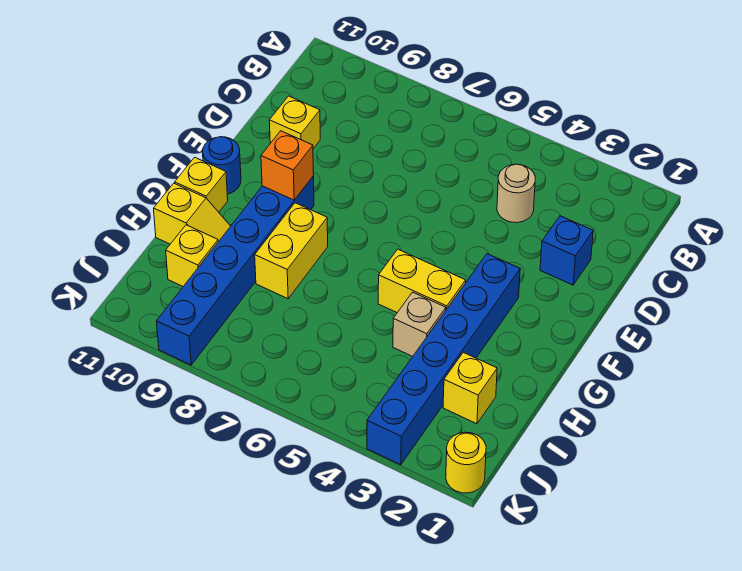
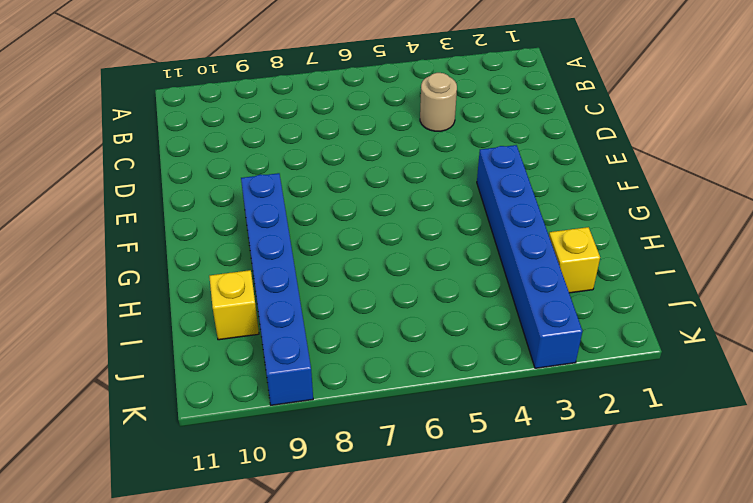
none -> blue brick D2 level 1
none -> yellow brick D10 level 1
none -> blue round brick F11 level 1

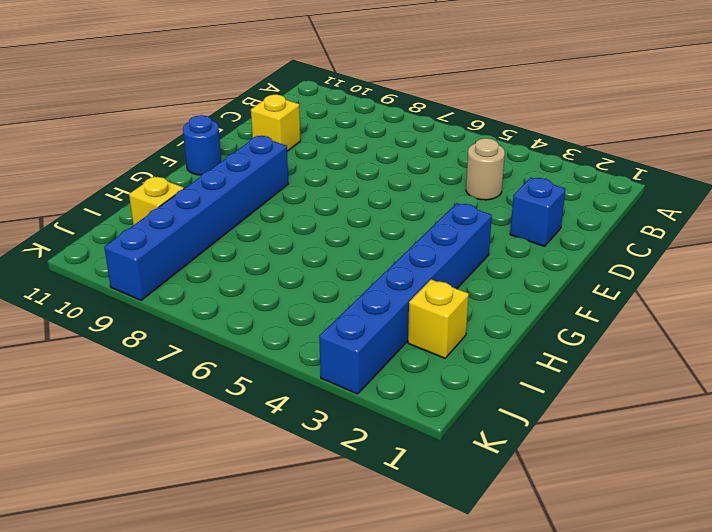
none -> yellow brick G4:G5 level 1
none -> yellow brick G8:H8 level 1
none -> yellow brick G11 level 1

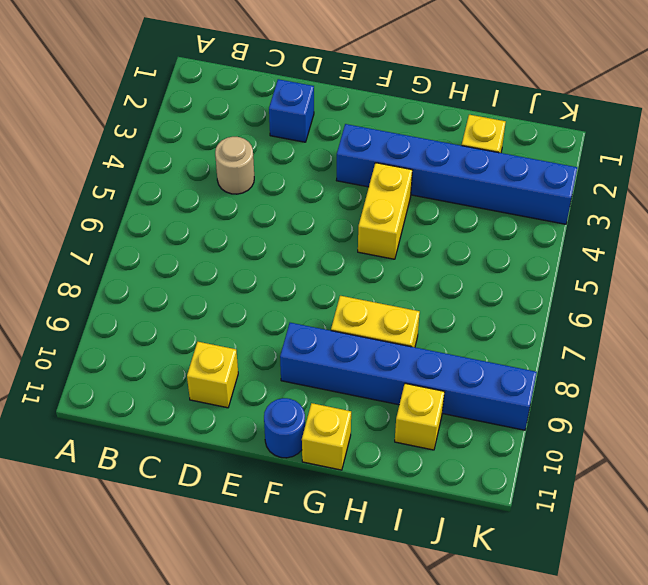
none -> tan brick H4 level 1
none -> yellow slope H10:H11 level 1 top 11
none -> yellow round brick K1 level 1

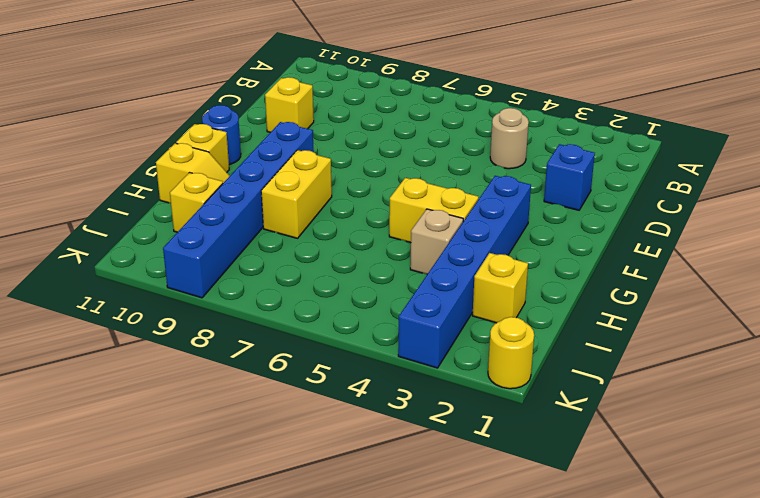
none -> orange brick F9 level 2

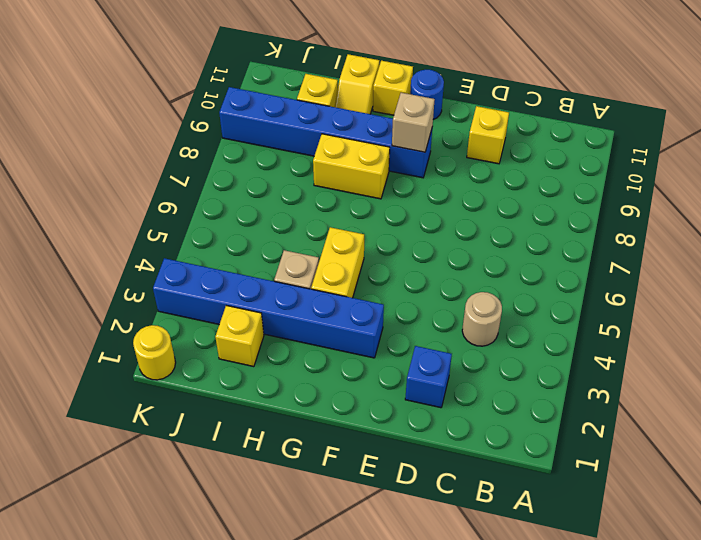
tan brick F9 level 2 -> orange brick F9 level 2

